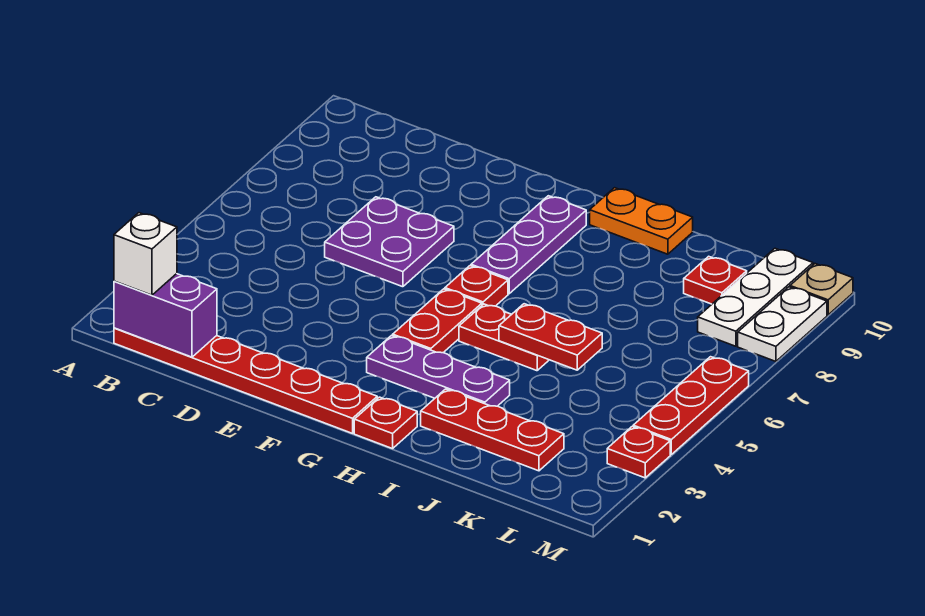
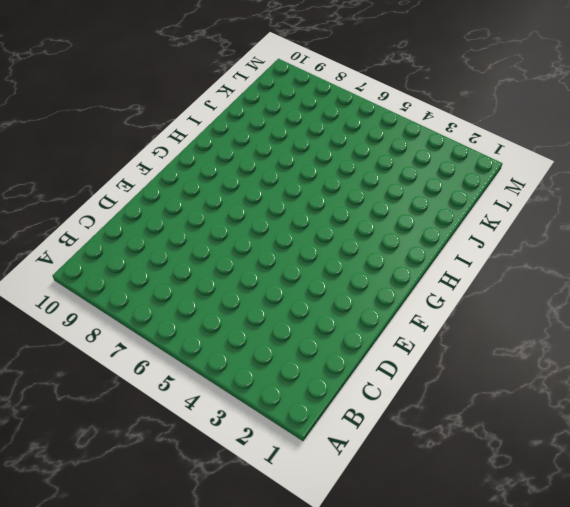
none -> red plate B1:G1 level 1
none -> purple plate D6:E7 level 1
none -> purple plate G3:I3 level 1

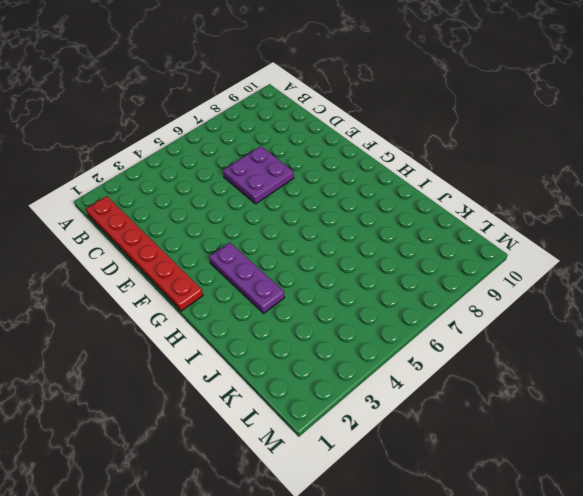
none -> red plate G4:G5 level 1
none -> red plate G6 level 1
none -> purple plate G7:G9 level 1

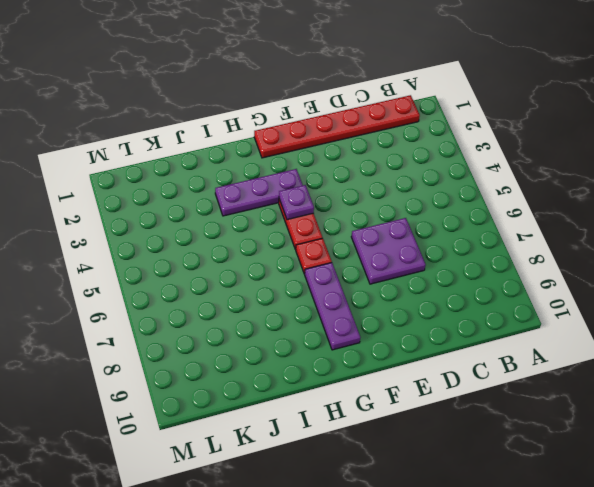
purple plate G4 level 2 -> none
none -> red plate H1 level 1
none -> red plate H5:I5 level 1
none -> orange plate H10:I10 level 1

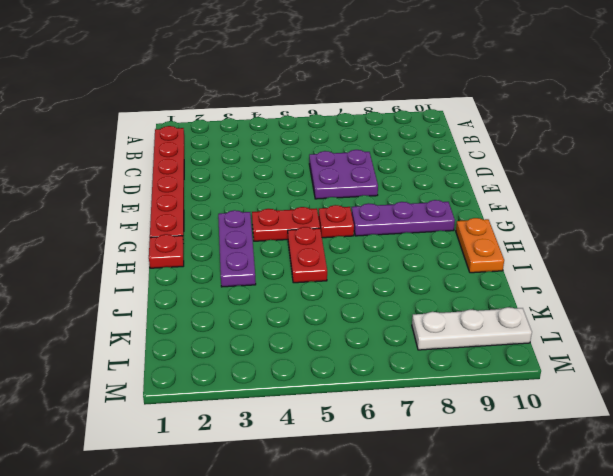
none -> red plate I2:K2 level 1
none -> red plate K9 level 1
none -> red plate M3 level 1

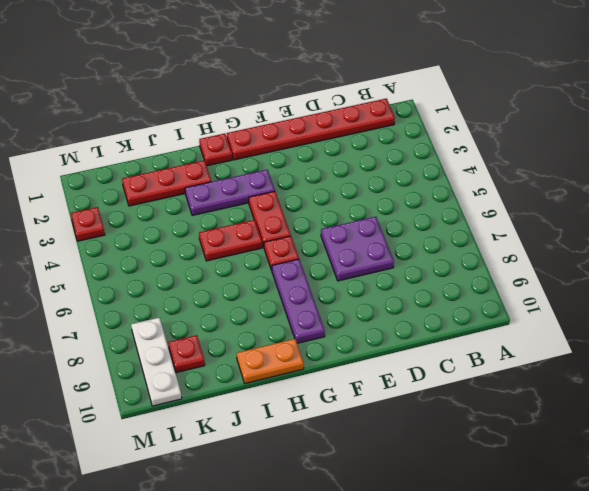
none -> red plate M4:M6 level 1
none -> white plate M8:M9 level 1
none -> tan plate M10 level 1

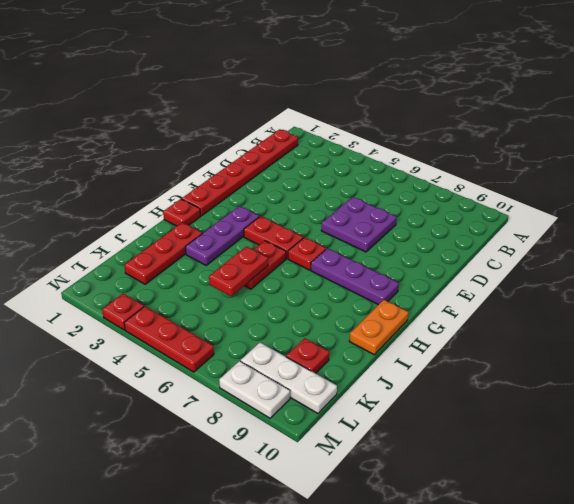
none -> tan plate M10 level 1
none -> purple brick B1:C1 level 2
none -> white brick B1 level 3

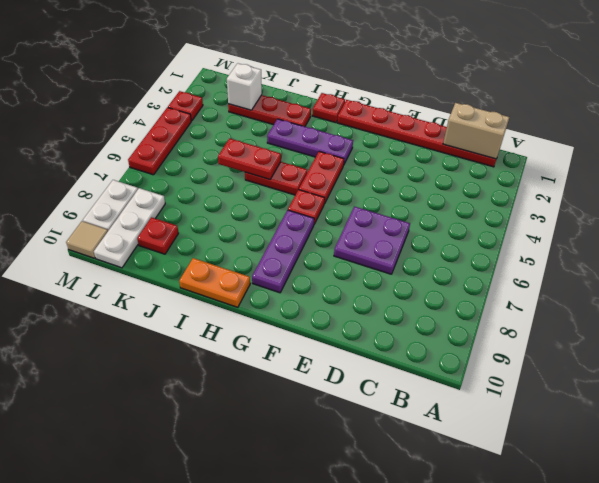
tan brick B1:C1 level 2 -> purple brick B1:C1 level 2
white brick K2 level 2 -> white brick B1 level 3
tan tile M10 level 1 -> tan plate M10 level 1

